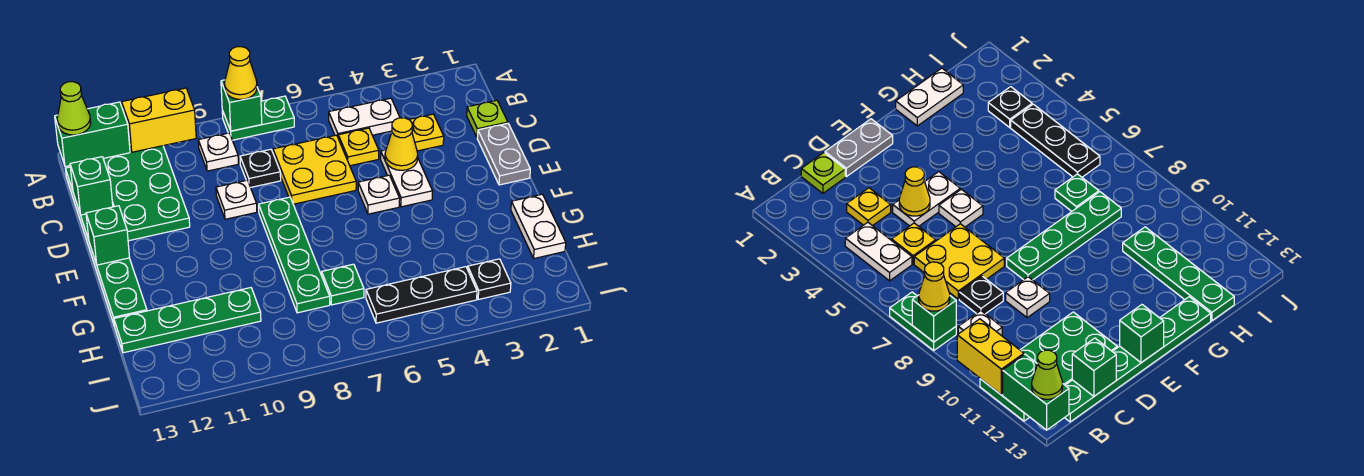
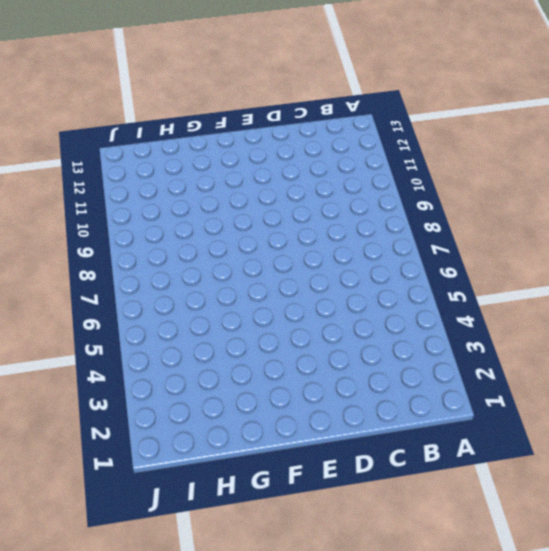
none -> green plate A7:A8 level 1
none -> green plate A11:D12 level 1
none -> white plate B4:B5 level 1

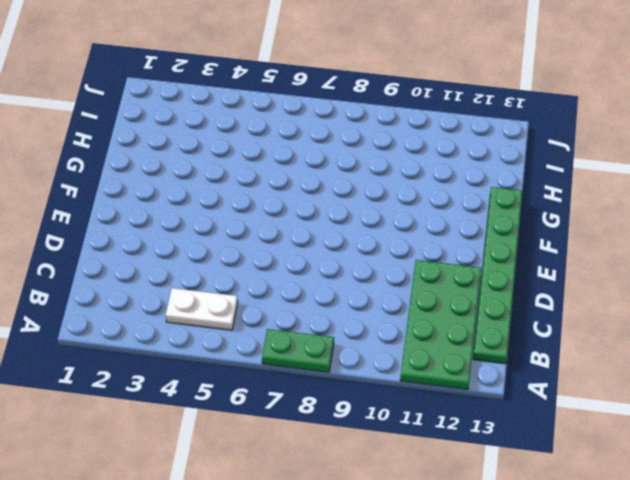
none -> white plate B9 level 1
none -> lime plate C1 level 1
none -> yellow plate C3 level 1

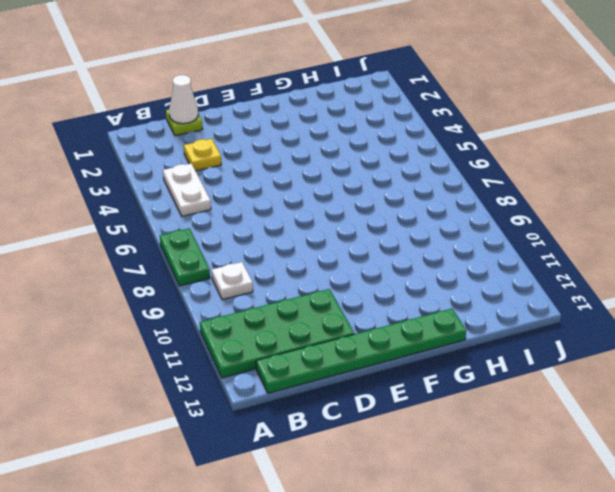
white cone C1 level 2 -> none
none -> yellow plate C5 level 1
none -> yellow plate C6:D7 level 1
none -> black plate C8 level 1

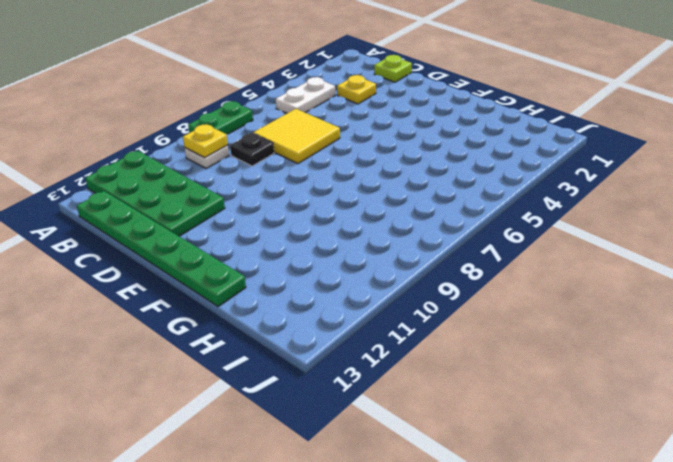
yellow plate B9 level 2 -> yellow plate C5 level 1
yellow tile C6:D7 level 1 -> yellow plate C6:D7 level 1
none -> grey plate D1:E1 level 1
none -> white plate D4:E4 level 1
none -> white plate D9 level 1

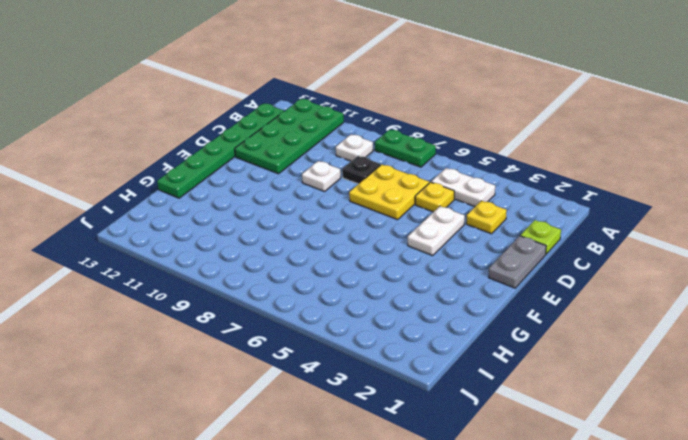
none -> white plate E5 level 1
none -> green plate E8:H8 level 1
none -> white plate G1:H1 level 1

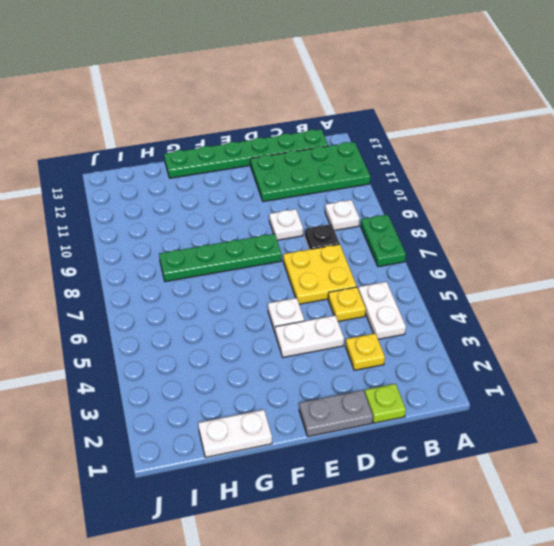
none -> green plate H7 level 1
none -> green plate H10:H13 level 1
none -> black plate I3 level 1

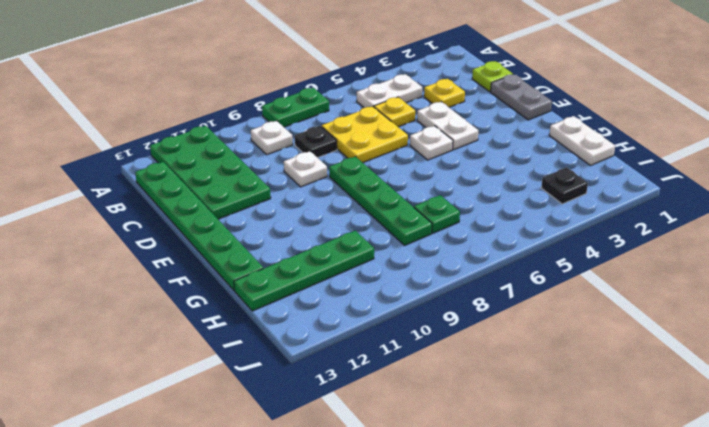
none -> black plate I4:I6 level 1
none -> green brick A8 level 2
none -> yellow brick A10:A11 level 2

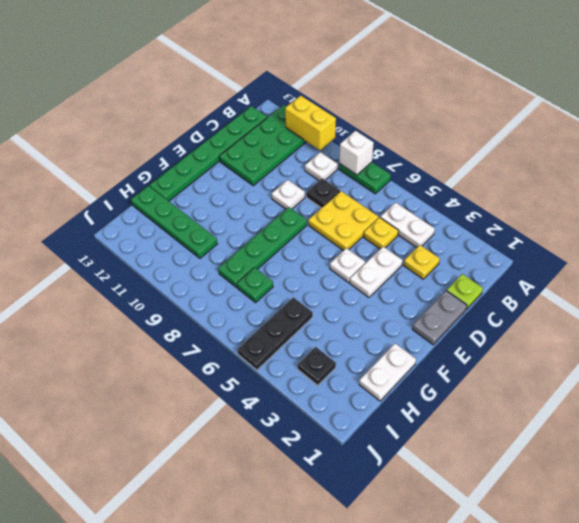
white brick A8 level 2 -> green brick A8 level 2
black plate H5:J5 level 1 -> black plate I4:I6 level 1
none -> green brick A12:A13 level 2
none -> green brick C13 level 2
none -> yellow cone D4 level 2

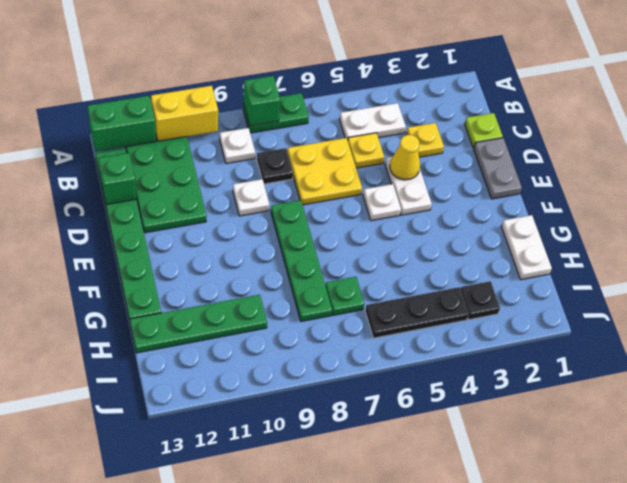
none -> green brick E13 level 2
none -> yellow cone A8 level 3
none -> lime cone A13 level 3

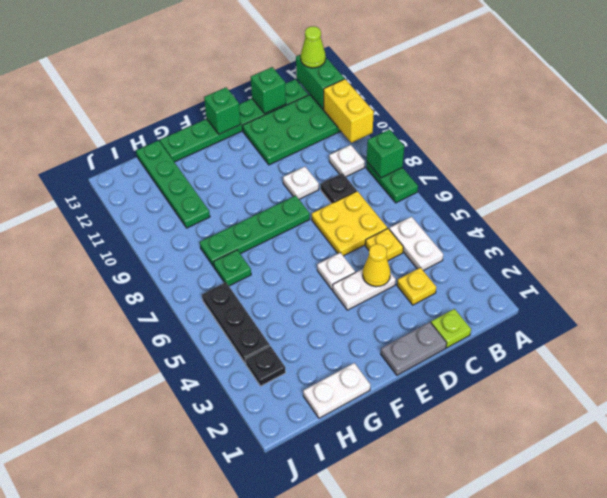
none -> yellow cone A8 level 3

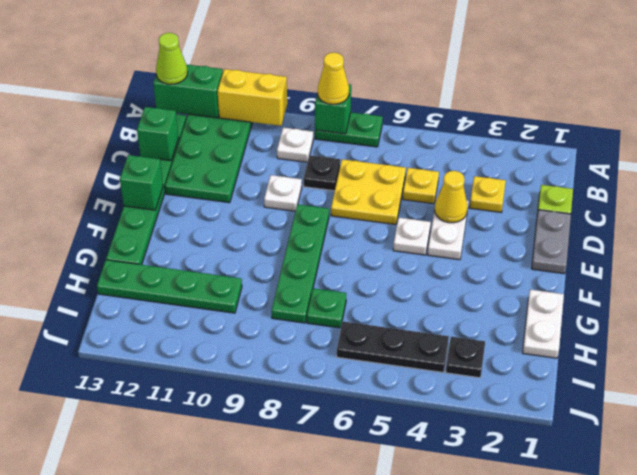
none -> white plate B4:B5 level 1

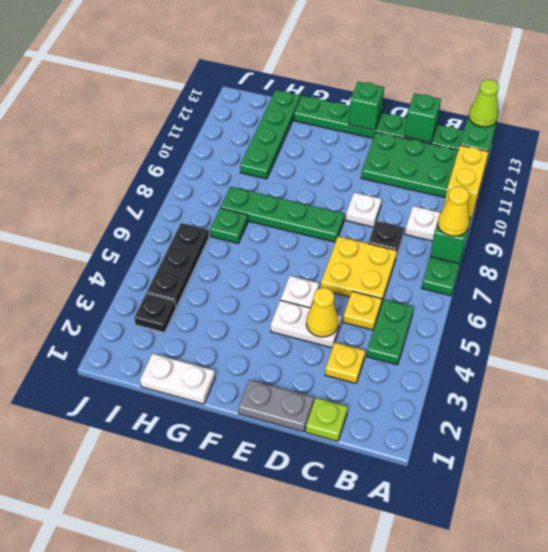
green plate B4:B5 level 1 -> white plate B4:B5 level 1

